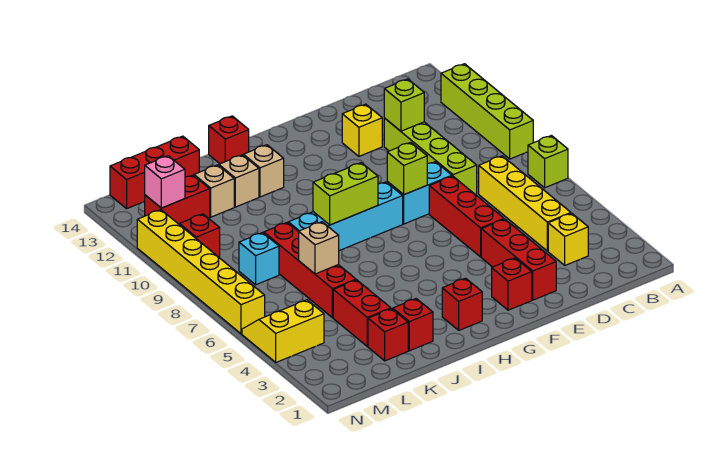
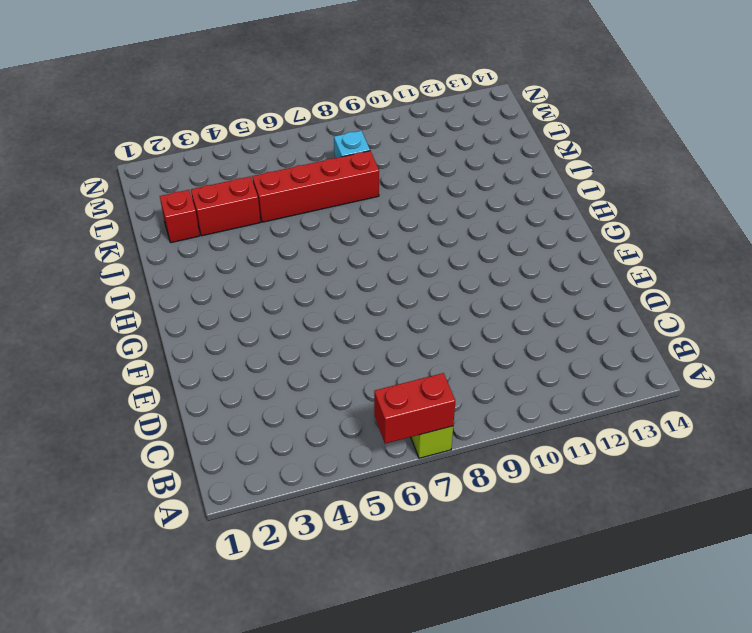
red brick A6:A7 level 2 -> red brick L12:M12 level 1
none -> lime brick A9:A12 level 1
none -> yellow brick C3 level 1
none -> yellow brick C4:C7 level 1
none -> lime brick D8:D11 level 1

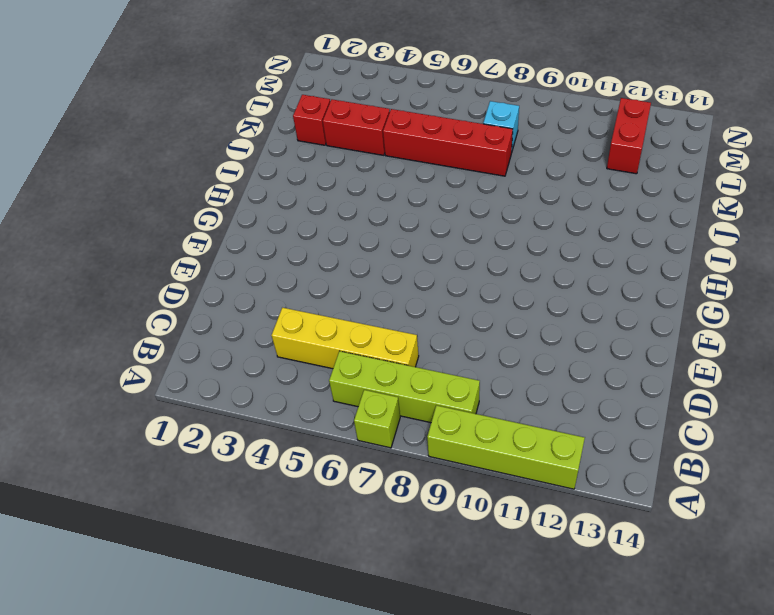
lime brick B6:B9 level 1 -> lime brick D8:D11 level 1
none -> yellow brick C3 level 1
none -> red brick E2:E4 level 1
none -> red brick E5:E7 level 1
none -> cyan brick E8:F8 level 1

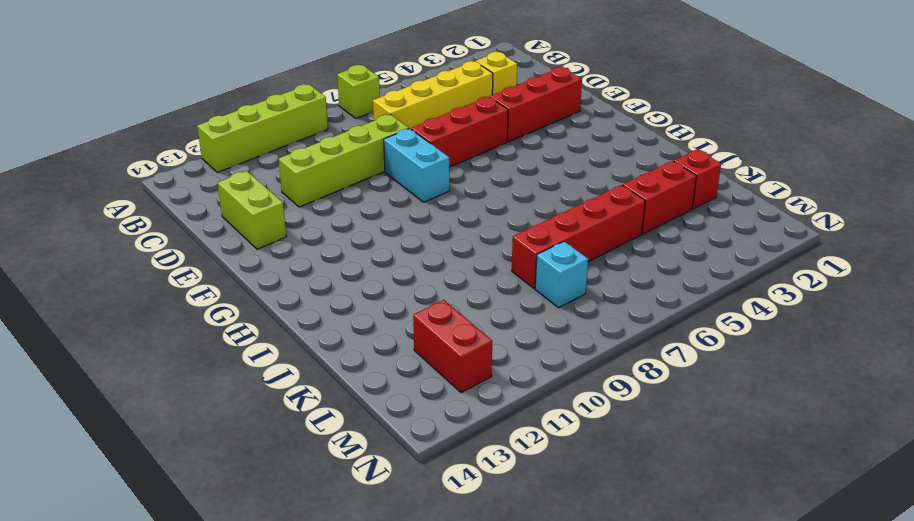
lime brick D13:E13 level 1 -> lime brick H8:I8 level 2
none -> yellow brick E12 level 1
none -> red brick F2 level 1
none -> cyan brick G8:J8 level 1
none -> red brick H2 level 1

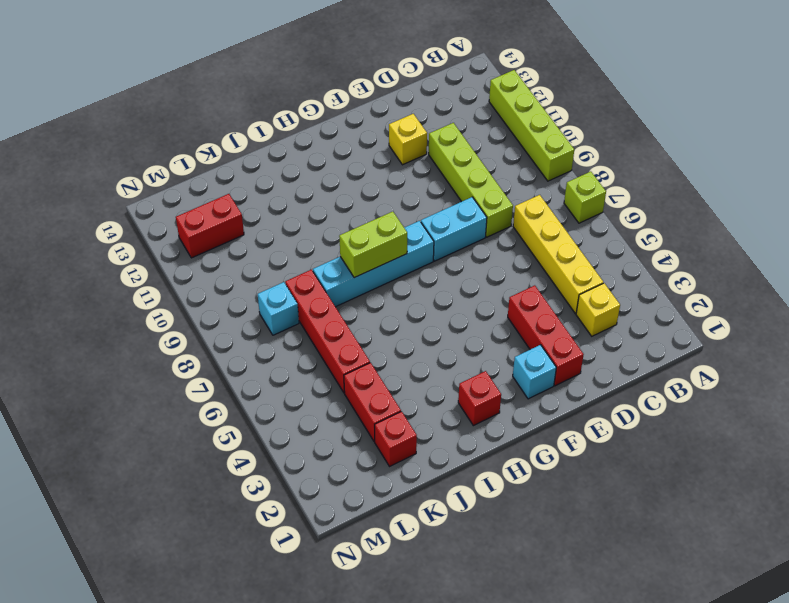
cyan brick F2 level 1 -> red brick F2 level 1
none -> red brick E5:E7 level 1
none -> tan brick I12 level 1
none -> red brick I14 level 1
none -> red brick J2 level 1

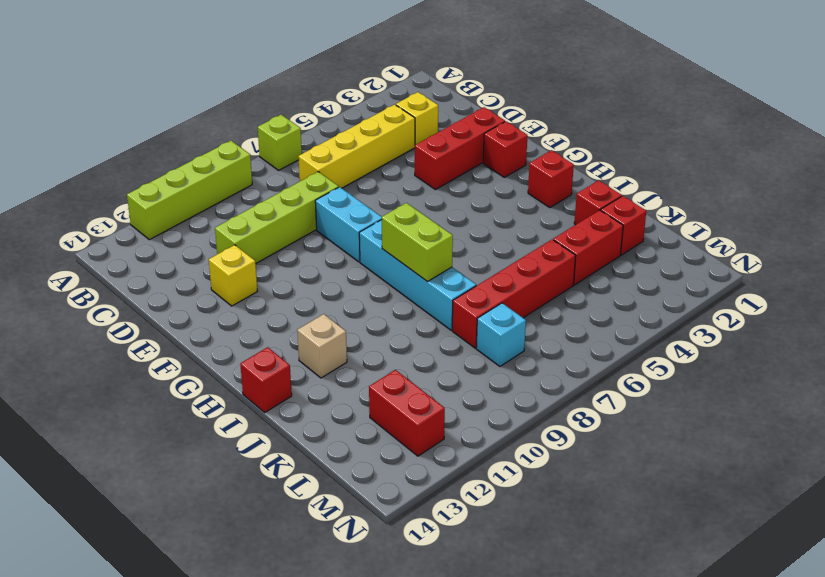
none -> red brick E5:E7 level 1
none -> tan brick J12 level 1
none -> tan brick K12 level 1
none -> red brick K14:M14 level 1

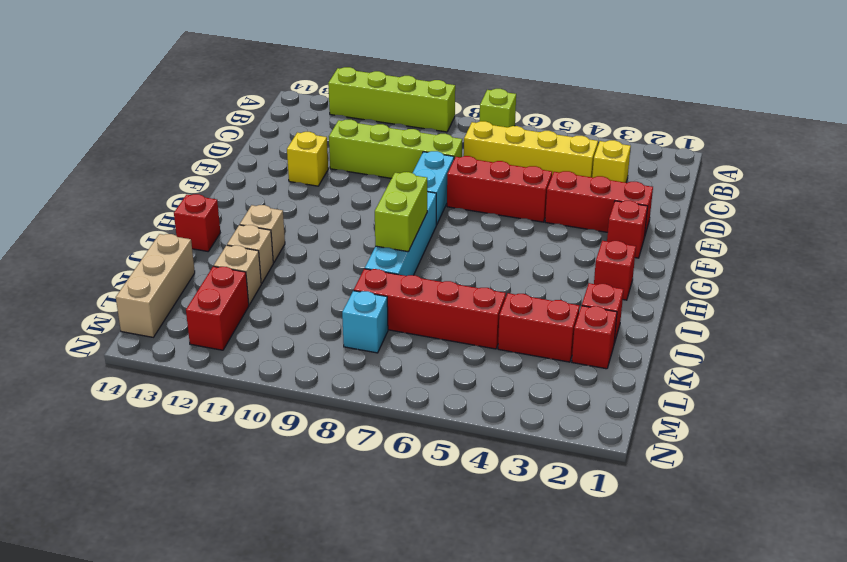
tan brick K14:M14 level 1 -> red brick K14:M14 level 1
none -> yellow slope M4:N5 level 1 top 4
none -> red brick M10 level 1
none -> yellow brick N6:N11 level 1
none -> lime brick D11 level 2

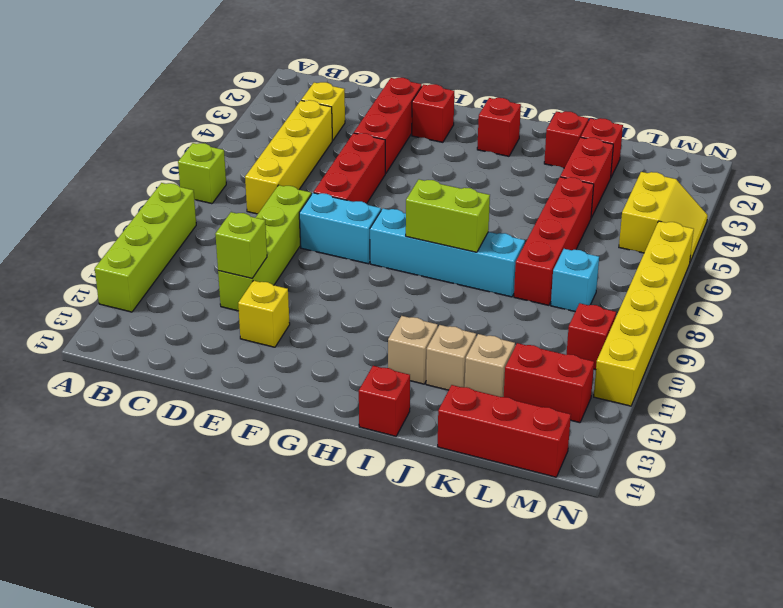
yellow slope M4:N5 level 1 top M -> yellow slope M4:N5 level 1 top 4
none -> lime brick F8 level 2
none -> tan brick K6 level 2
none -> pink brick M12 level 2

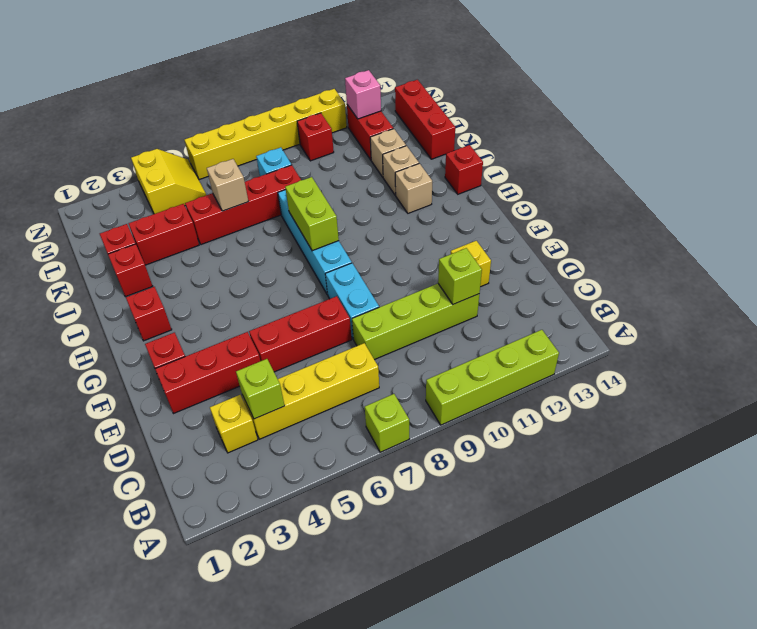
lime brick C4 level 2 -> lime brick F8 level 2

